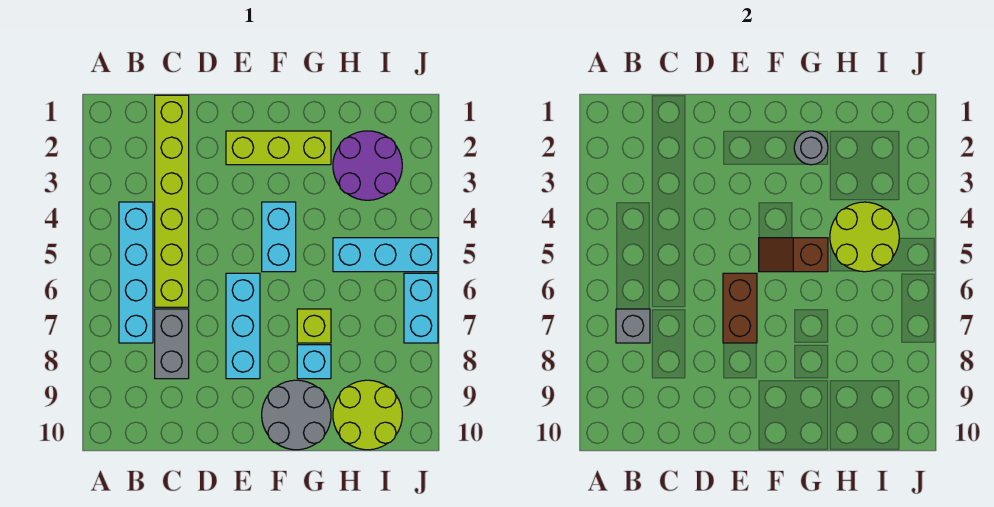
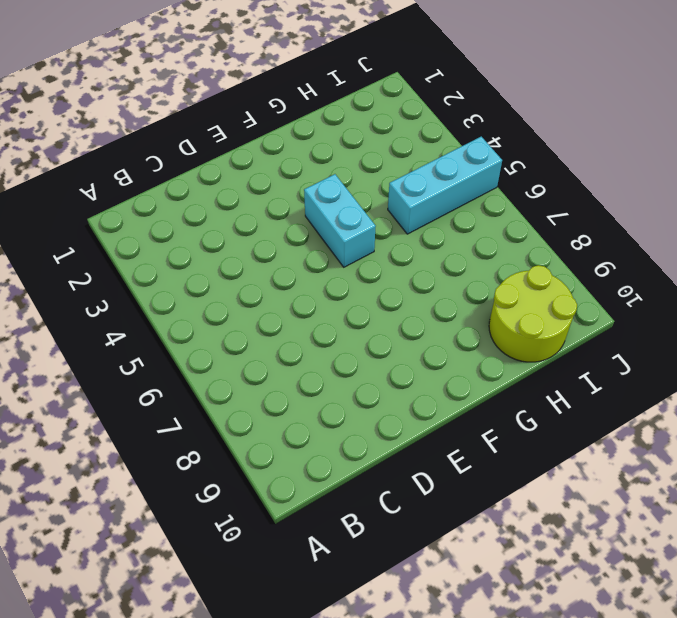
none -> cyan brick B4:B7 level 1
none -> lime brick C1:C6 level 1
none -> grey brick C7:C8 level 1

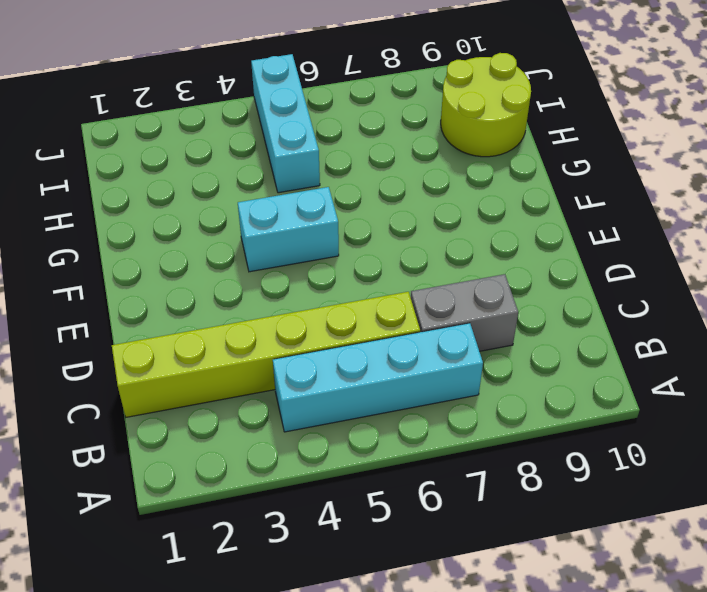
none -> lime brick E2:G2 level 1
none -> cyan brick E6:E8 level 1
none -> grey round brick F9:G10 level 1

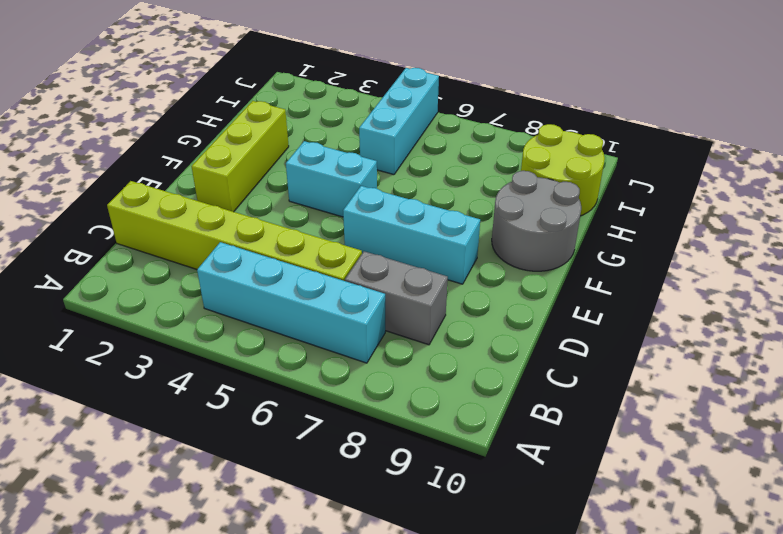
none -> lime brick G7 level 1
none -> cyan brick G8 level 1
none -> purple round brick H2:I3 level 1

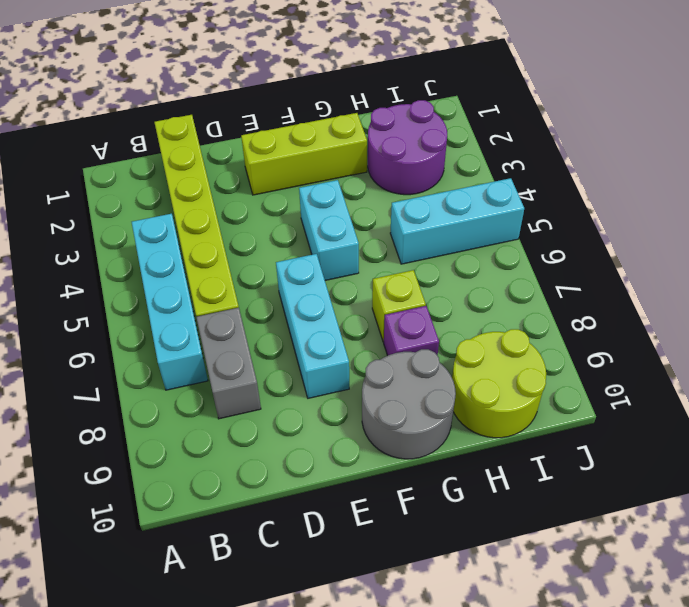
purple brick G8 level 1 -> cyan brick G8 level 1
none -> cyan brick J6:J7 level 1
none -> grey brick B7 level 2
none -> brown brick E6:E7 level 2

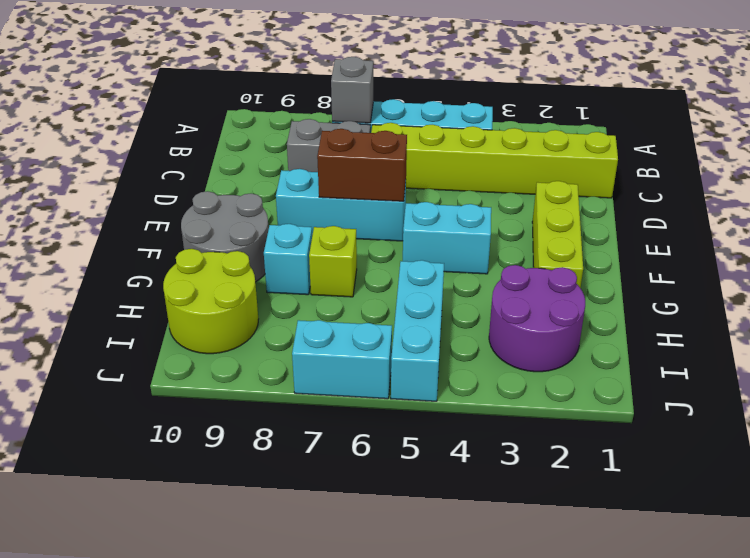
none -> brown slope F5:G5 level 2 top G
none -> grey round brick G2 level 2
none -> lime round brick H4:I5 level 2

